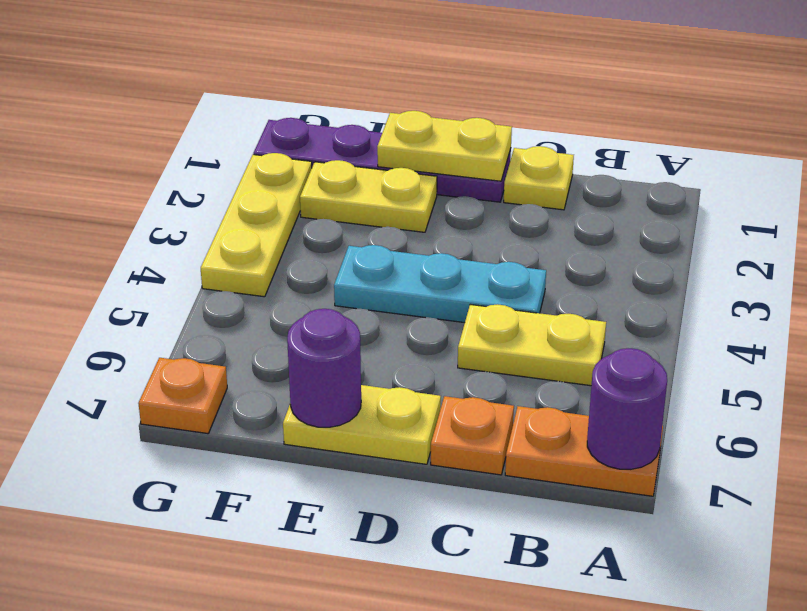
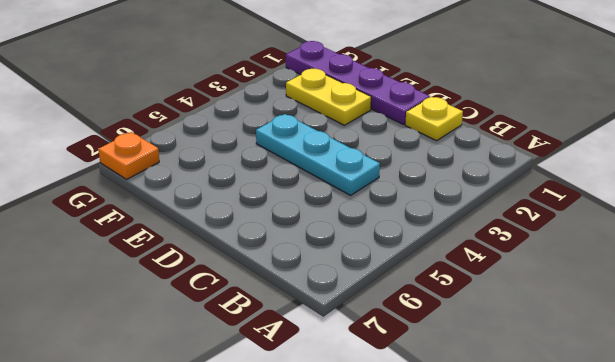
none -> orange plate A7:B7 level 1
none -> yellow plate B5:C5 level 1
none -> orange plate C7 level 1

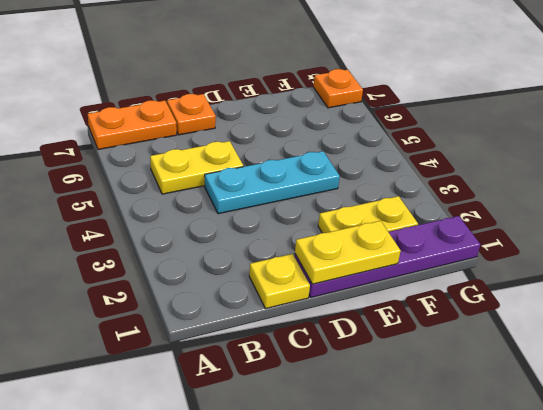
none -> yellow plate D7:E7 level 1
none -> yellow plate G2:G4 level 1
none -> purple round brick A7 level 2

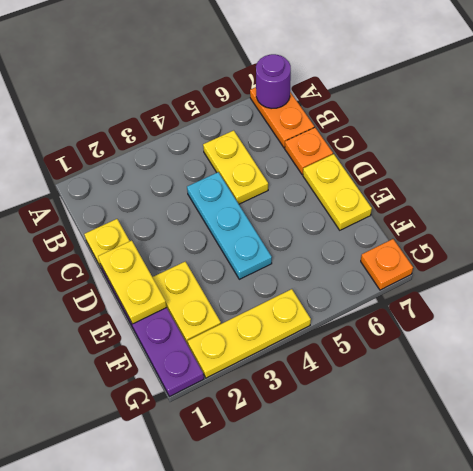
none -> purple round brick E7 level 2

